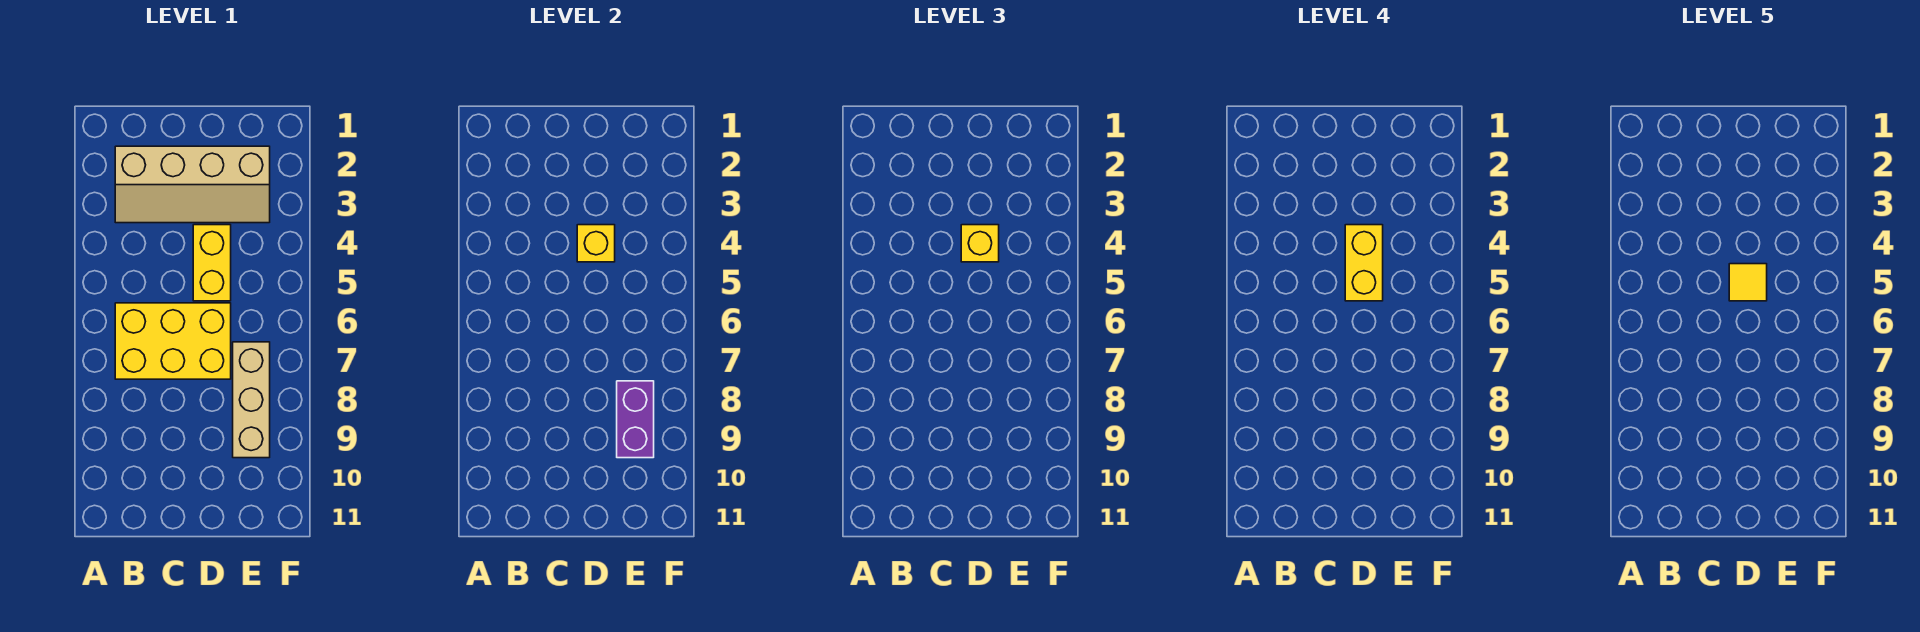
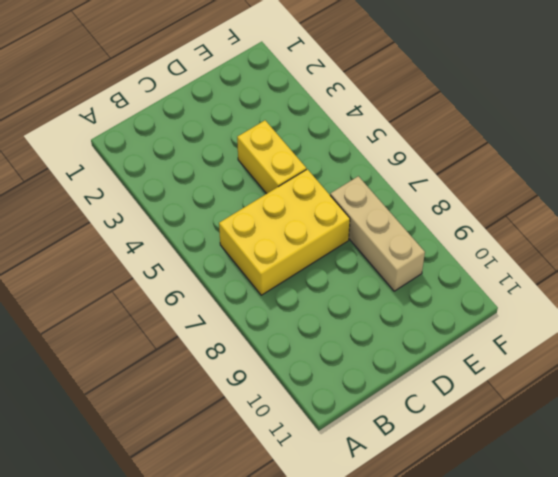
none -> tan slope B2:E3 level 1 top 2
none -> yellow brick D4 level 2

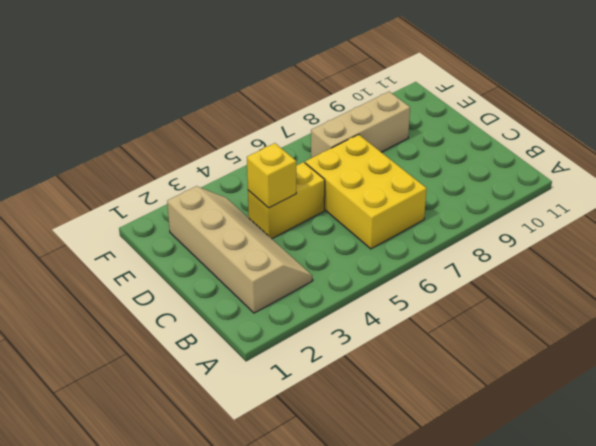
none -> purple brick E8:E9 level 2
none -> yellow brick D4 level 3

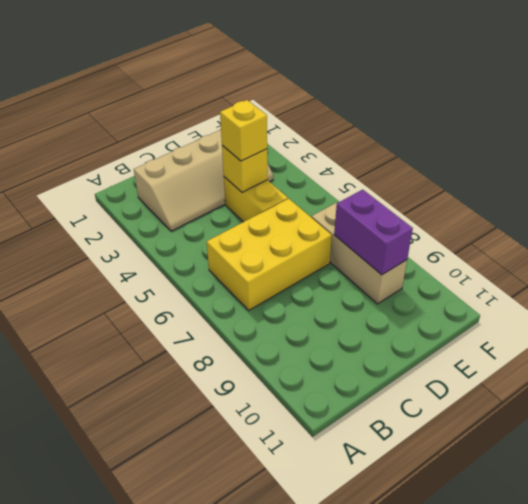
none -> yellow brick D4:D5 level 4
none -> yellow tile D5 level 5

